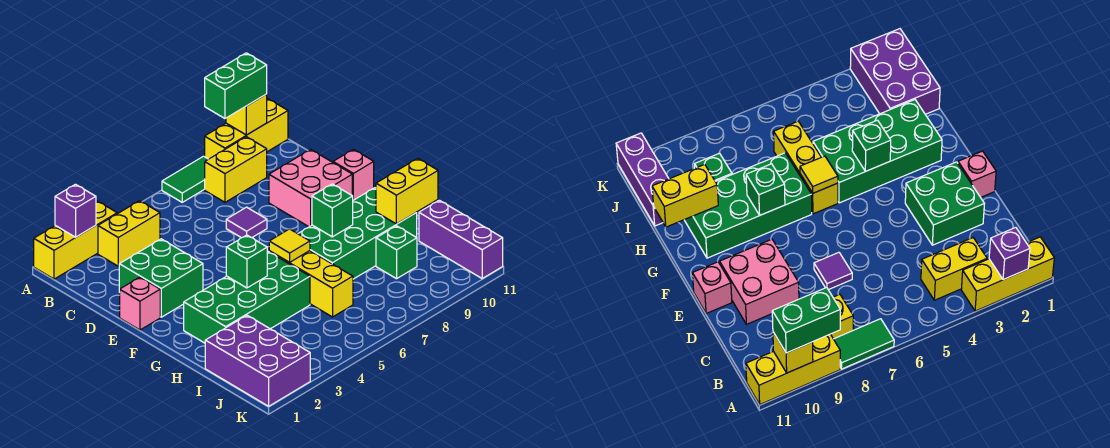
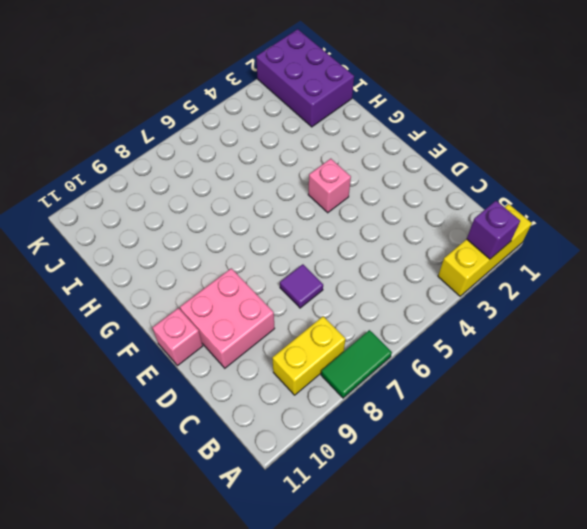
pink brick F4 level 1 -> pink brick E1 level 1
none -> yellow brick A9:A11 level 1
none -> yellow brick B3:B4 level 1
none -> green brick D2:E3 level 1

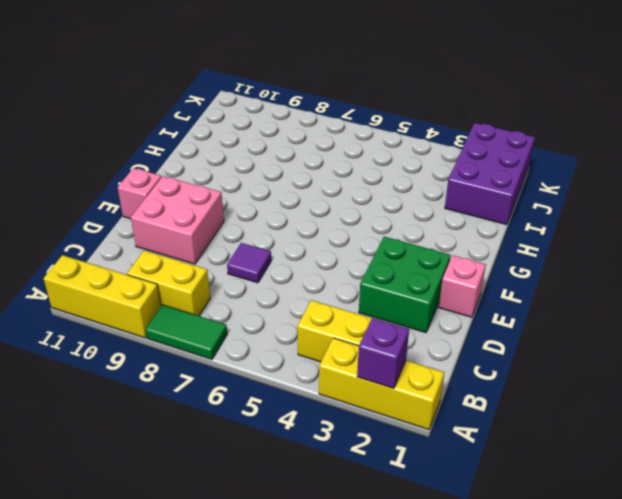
none -> green brick G2:H5 level 1
none -> yellow brick G6:I6 level 1
none -> green brick G7:H10 level 1

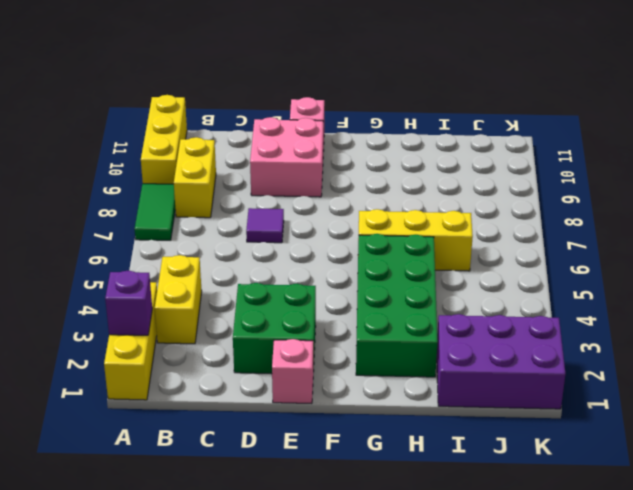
none -> green brick G7:H10 level 1
none -> green brick I9 level 1
none -> purple brick I11:K11 level 1

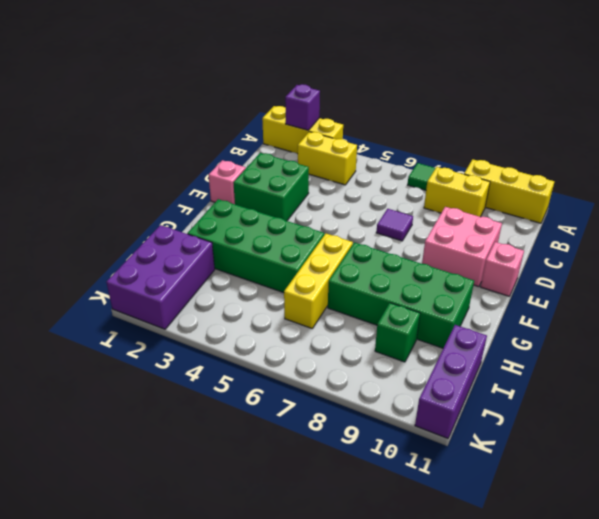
none -> yellow brick A10 level 2
none -> green brick G4 level 2
none -> yellow tile G6 level 2

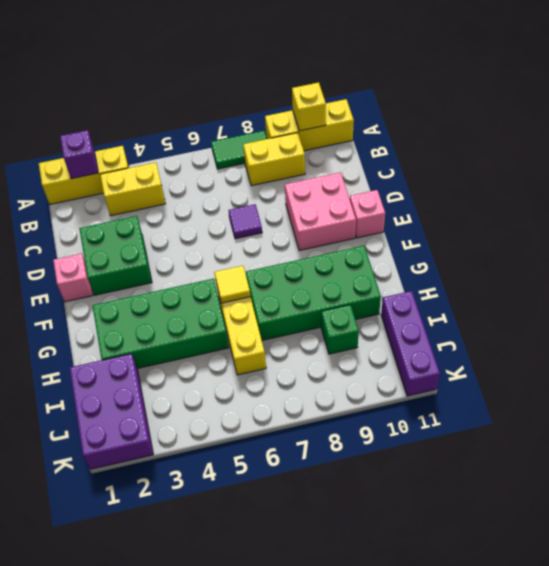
none -> green brick G4 level 2
none -> green brick G8 level 2
none -> yellow brick H10:H11 level 2

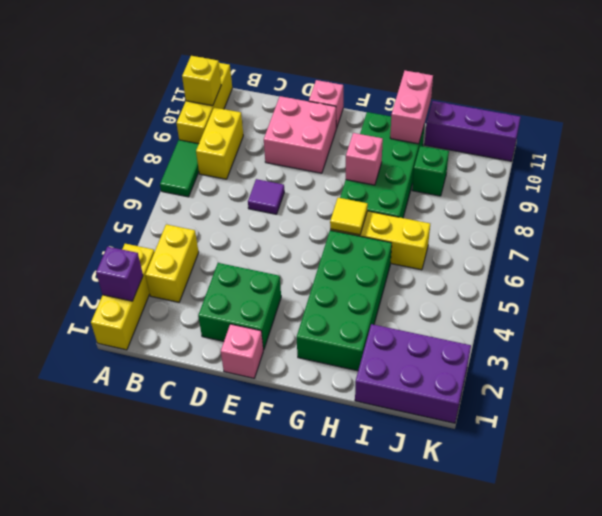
pink brick G8 level 2 -> green brick G8 level 2
pink brick H10:H11 level 2 -> yellow brick H10:H11 level 2
none -> green brick G4 level 2
none -> green brick A9:A10 level 3

